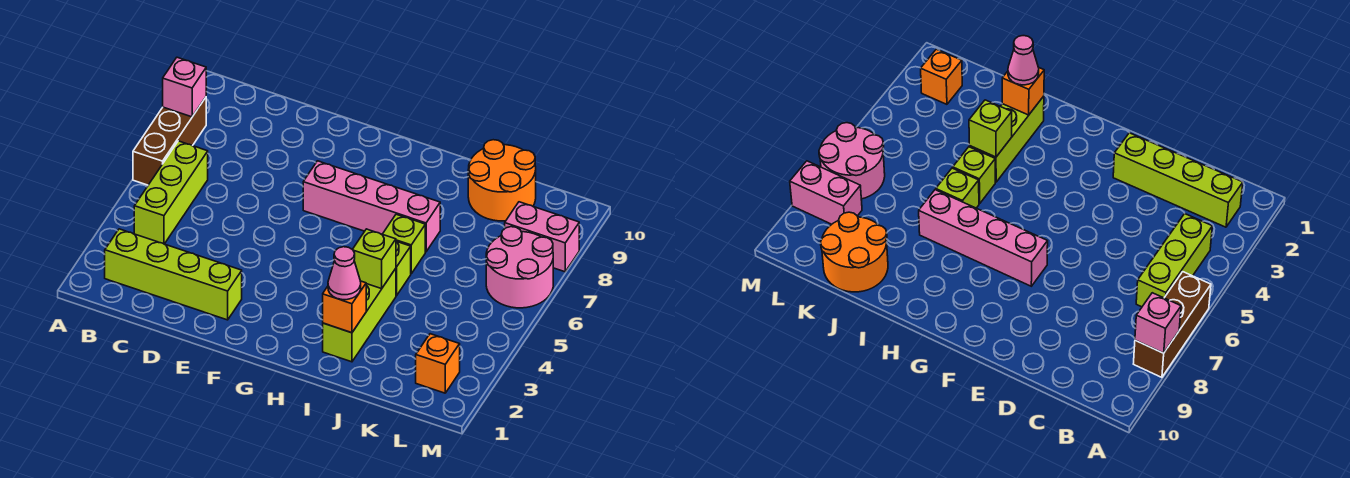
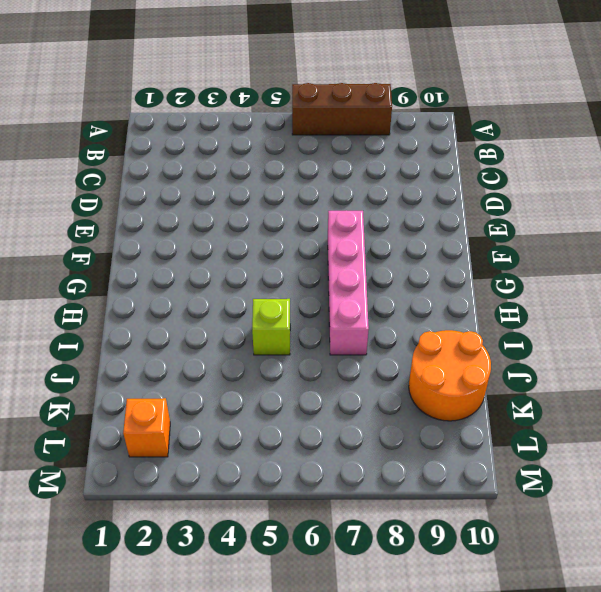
none -> lime brick B2:E2 level 1
none -> lime brick B4:B6 level 1
none -> lime brick I2:I4 level 1

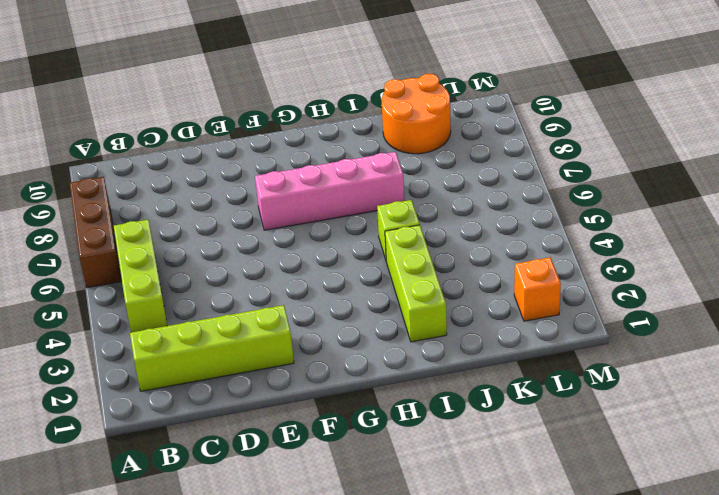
none -> lime brick I6 level 1
none -> pink round brick L6:M7 level 1
none -> pink brick L8:M8 level 1

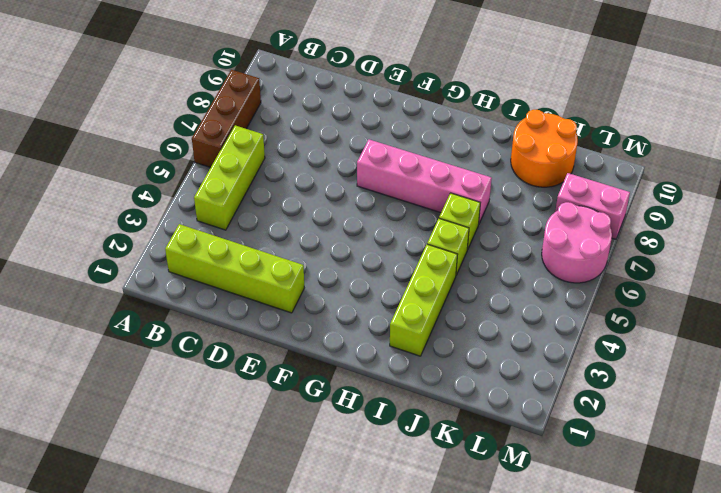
none -> orange brick L2 level 1
none -> pink brick A8 level 2
none -> orange brick I2 level 2

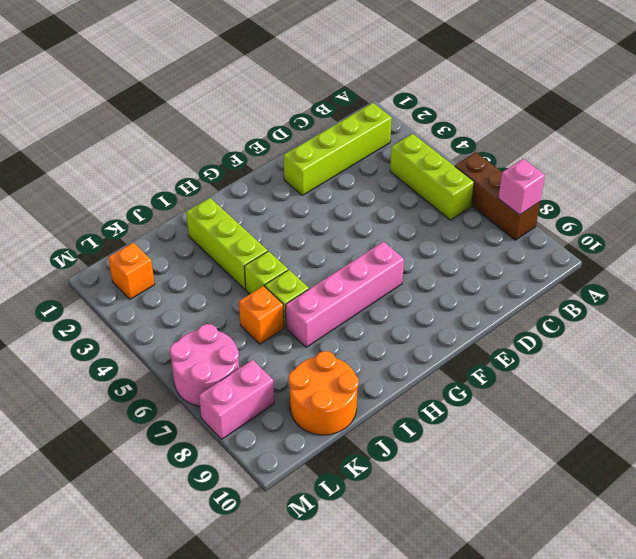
orange brick J6 level 1 -> orange brick I2 level 2
none -> lime brick I4 level 2
none -> pink cone I2 level 3

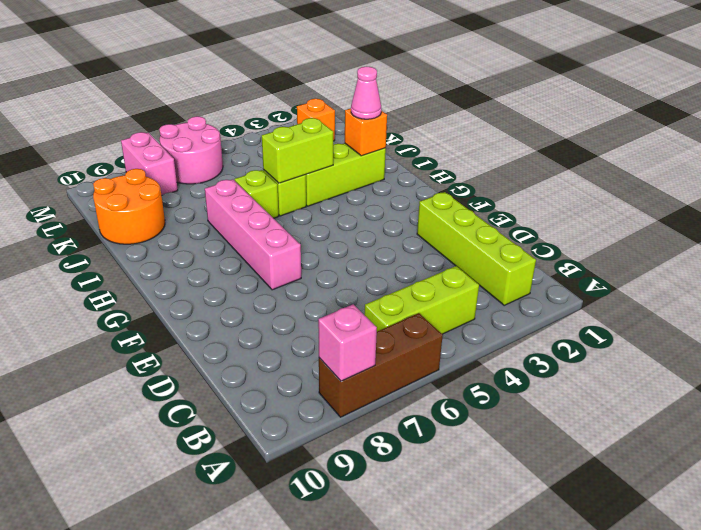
lime brick I4:I5 level 2 -> lime brick I4 level 2

